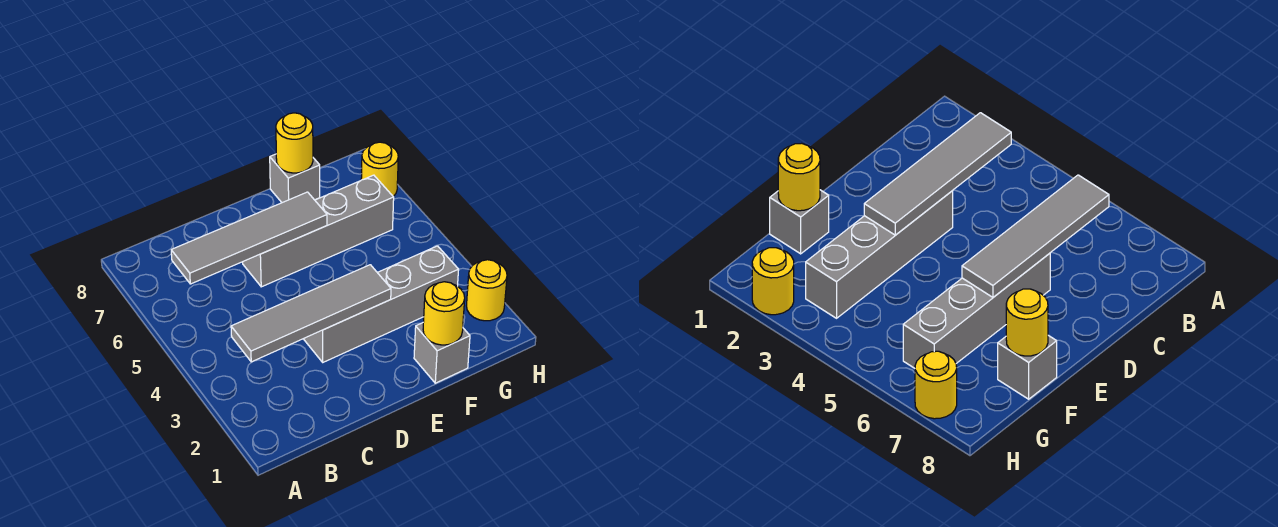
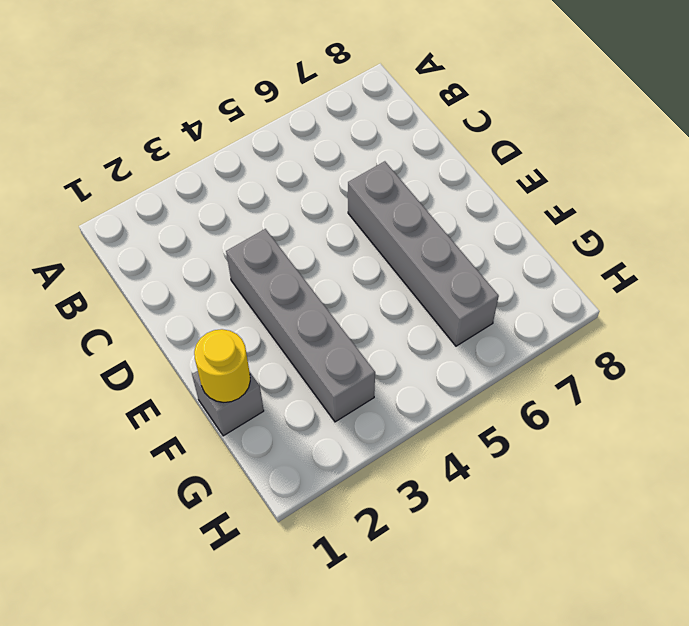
none -> grey brick F8 level 1
none -> yellow round brick H2 level 1

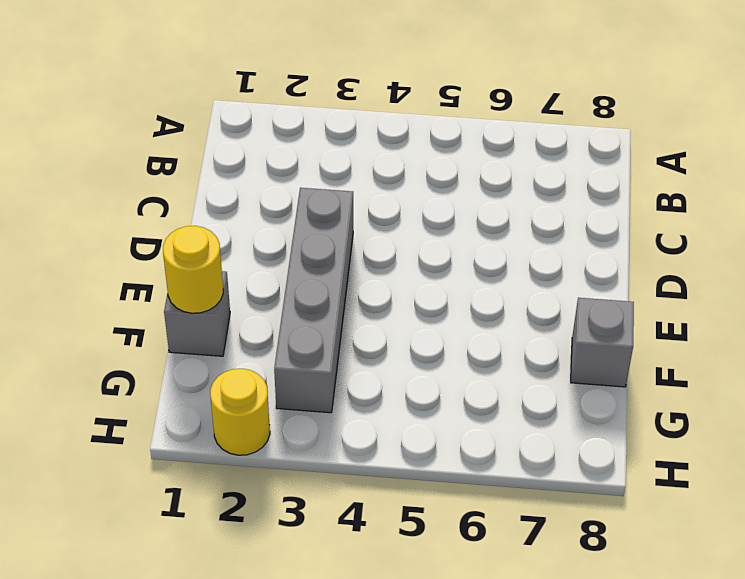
none -> grey brick D6:G6 level 1
none -> yellow round brick H7 level 1

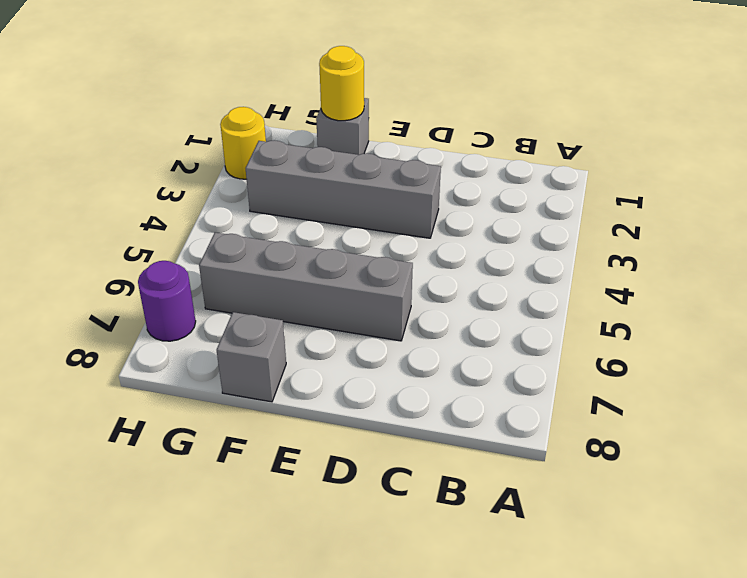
purple round brick H7 level 1 -> yellow round brick H7 level 1
none -> grey tile B3:E3 level 2
none -> grey tile B6:E6 level 2

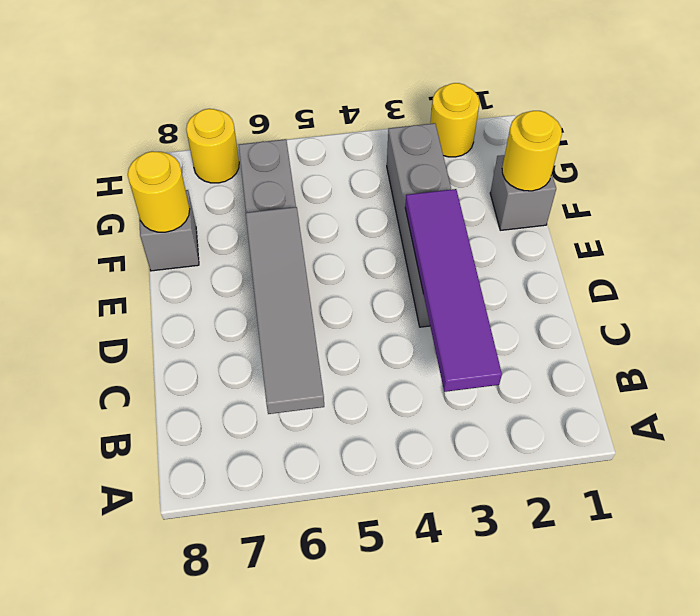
purple tile B3:E3 level 2 -> grey tile B3:E3 level 2

